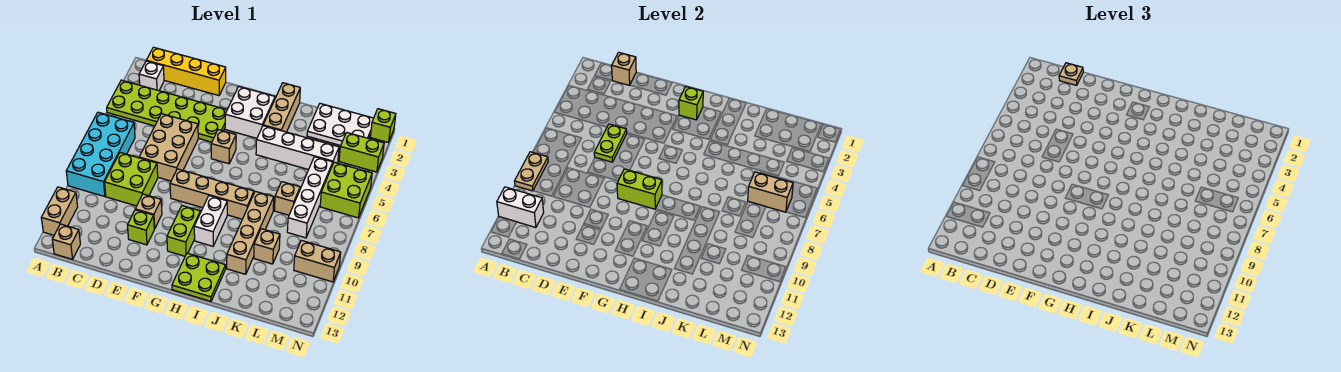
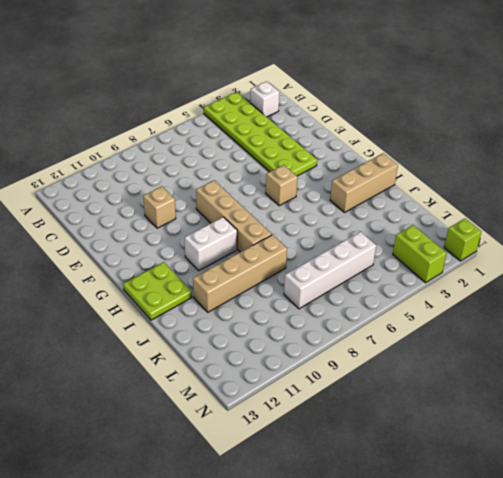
none -> cyan brick A6:B9 level 1
none -> tan brick A11:A12 level 1
none -> yellow brick B1:E1 level 1
none -> tan brick B13 level 1

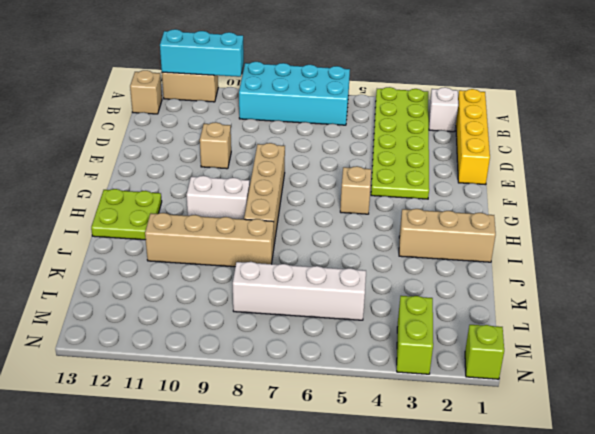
cyan brick A10:A12 level 2 -> white brick A11:B11 level 2
none -> lime brick C8:D9 level 1
none -> tan brick D5:E7 level 1
none -> lime brick E11 level 1
none -> white brick G2:H3 level 1

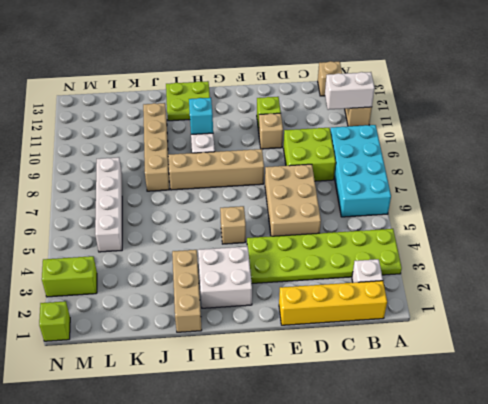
cyan brick H10 level 2 -> none
none -> lime brick G10:G11 level 1
none -> white brick I4:L4 level 1
none -> white plate K1:M2 level 1
none -> tan brick K7 level 1

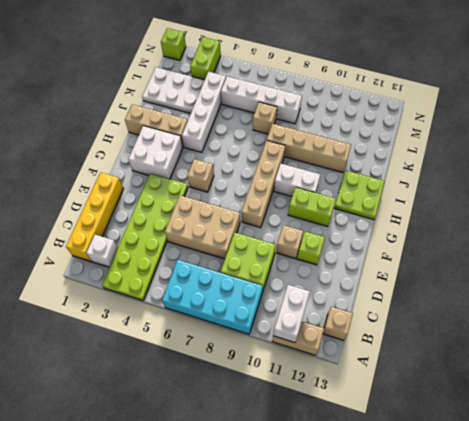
white plate K1:L3 level 1 -> white plate K1:M2 level 1
none -> tan brick K10 level 1
none -> lime brick M5:N6 level 1
none -> tan brick M10:N10 level 1
none -> tan plate A8:A9 level 2

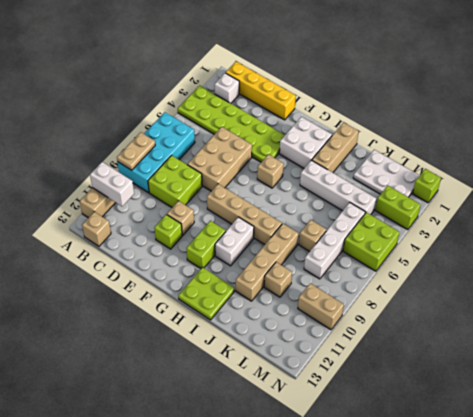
none -> tan brick C1 level 2
none -> lime plate D5:D6 level 2
none -> lime brick F8:G8 level 2
none -> lime brick G2 level 2

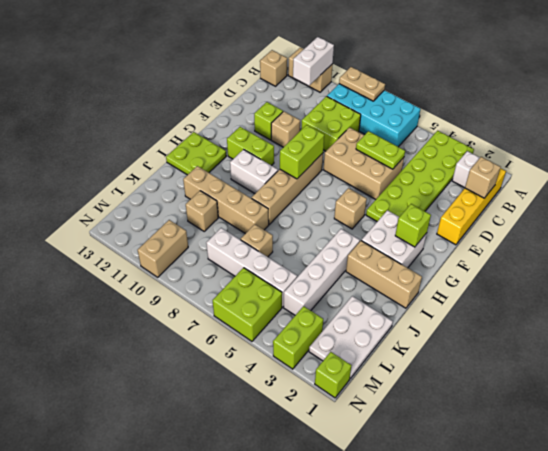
none -> tan brick L6:M6 level 2
none -> tan plate C1 level 3

